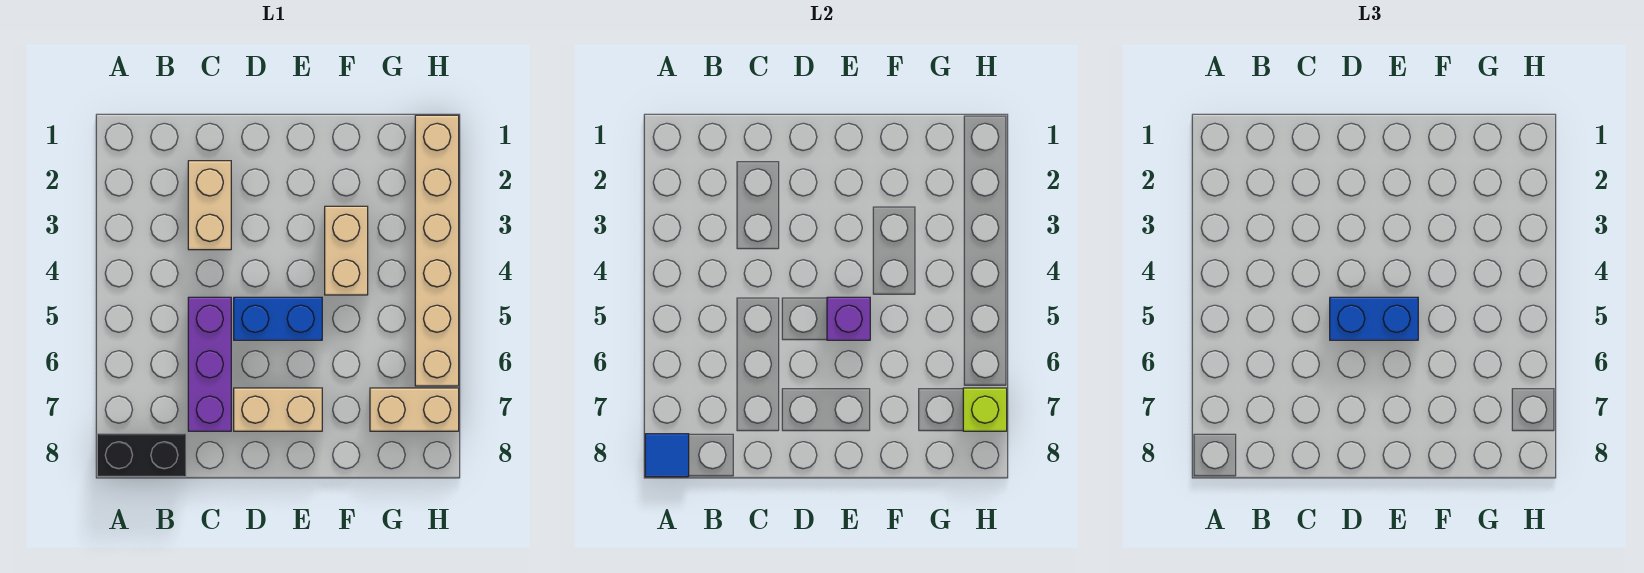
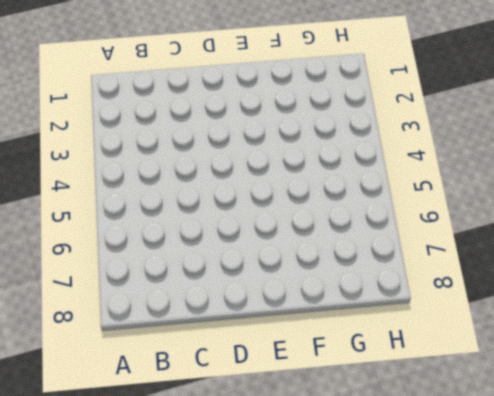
none -> black brick A8:B8 level 1
none -> tan brick C2:C3 level 1
none -> purple brick C5:C7 level 1

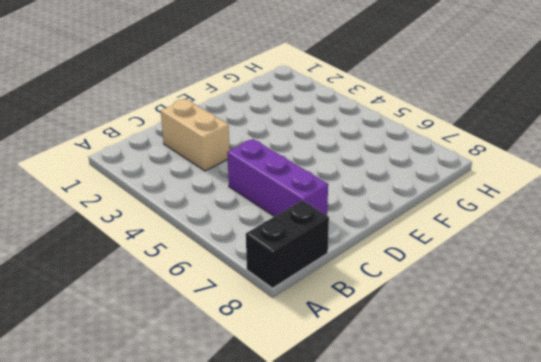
none -> blue brick D5:E5 level 1
none -> tan brick D7:E7 level 1
none -> tan brick F3:F4 level 1

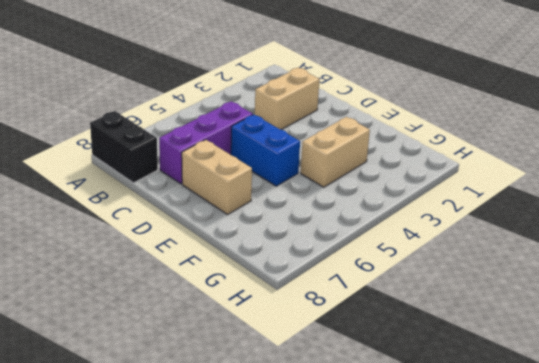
none -> tan brick G7:H7 level 1
none -> tan brick H1:H6 level 1
none -> blue tile A8 level 2

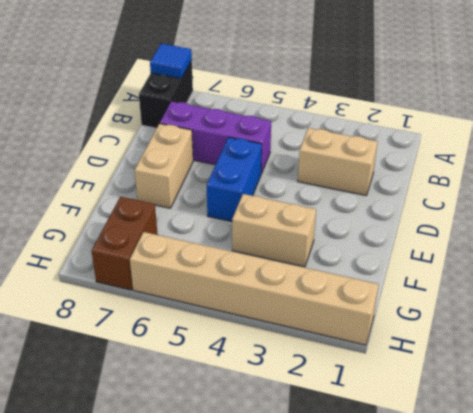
brown brick G7:H7 level 1 -> tan brick G7:H7 level 1
none -> purple brick E5 level 2
none -> lime brick H7 level 2
none -> blue brick D5:E5 level 3

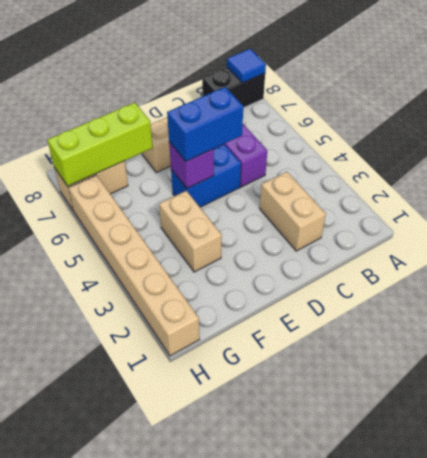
lime brick F7:H7 level 2 -> lime brick H7 level 2

